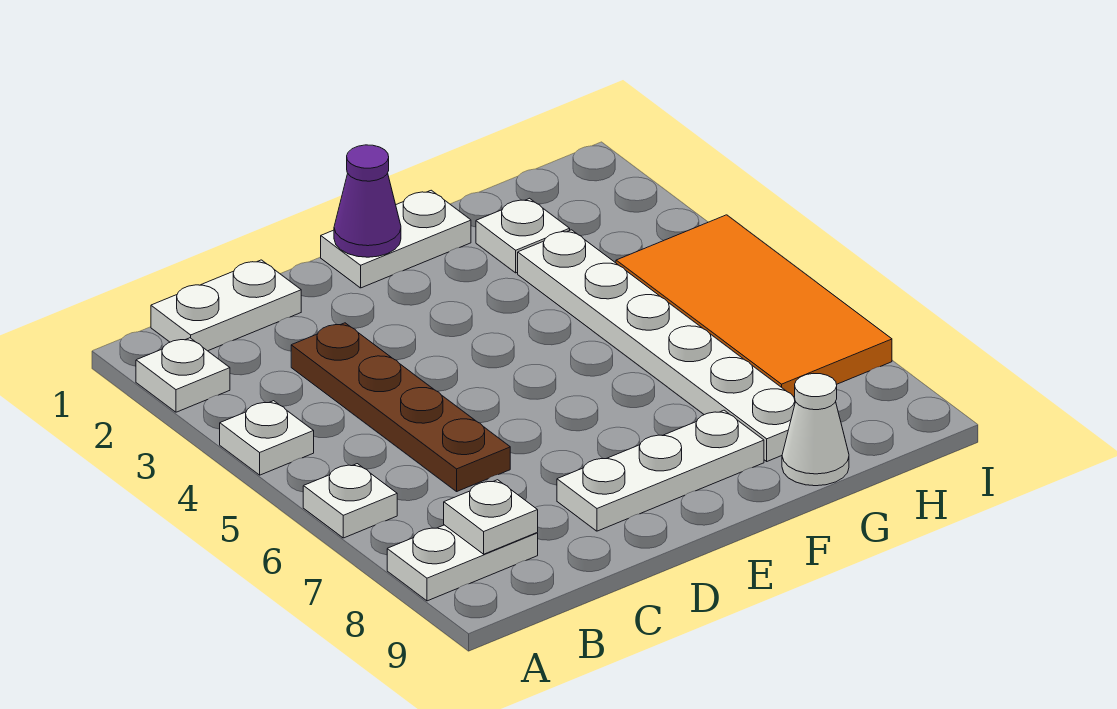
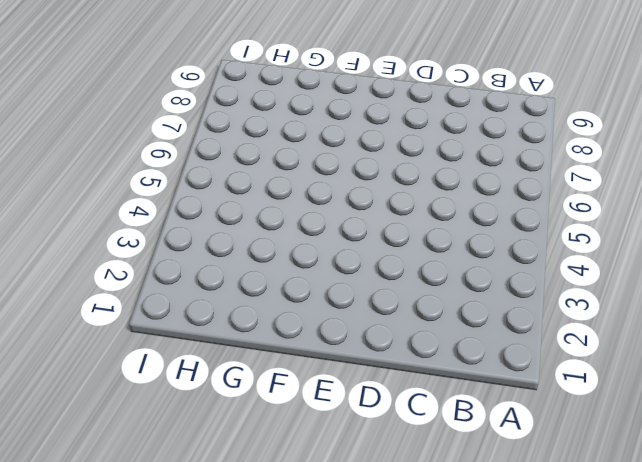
none -> white plate A2 level 1
none -> white plate A4 level 1
none -> white plate A6 level 1

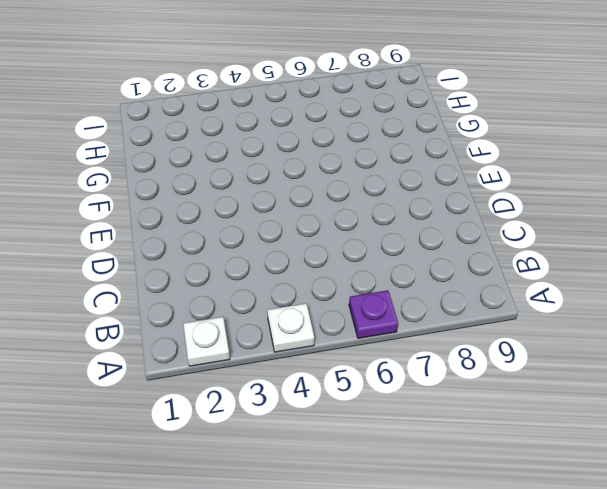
purple plate A6 level 1 -> white plate A6 level 1
none -> white plate A8:B8 level 1
none -> white plate B1:C1 level 1
none -> brown plate C3:C6 level 1

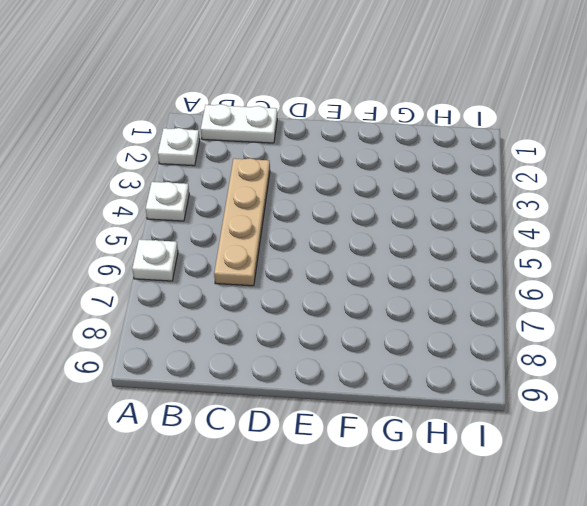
tan plate C3:C6 level 1 -> brown plate C3:C6 level 1
none -> white plate A8:B8 level 1
none -> white plate D8:F8 level 1
none -> white plate E1:F1 level 1

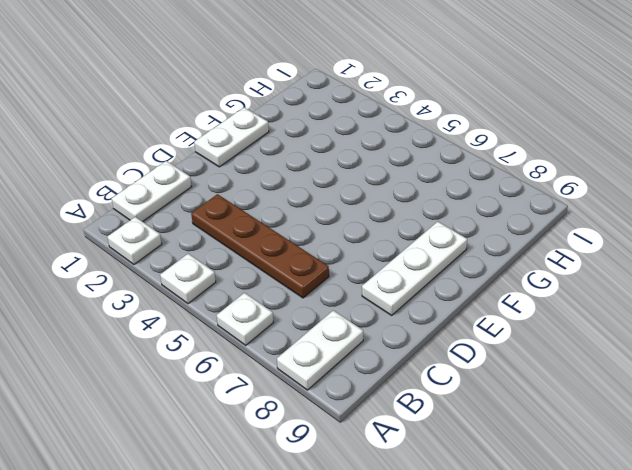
none -> white plate G2 level 1
none -> white plate G3:G8 level 1
none -> white cone G9 level 1

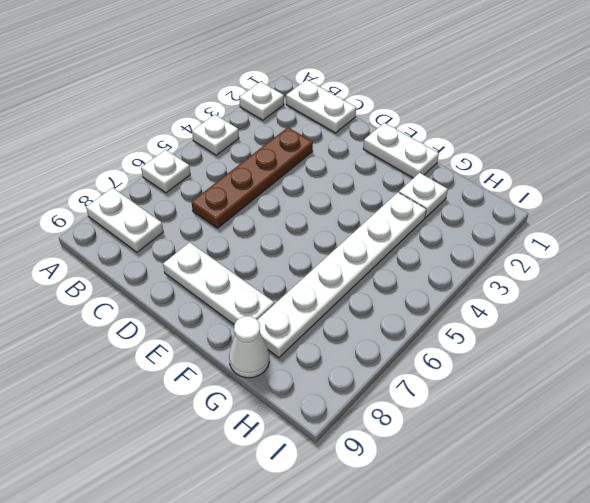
none -> orange tile H4:I7 level 1
none -> white plate B8 level 2
none -> purple cone E1 level 2

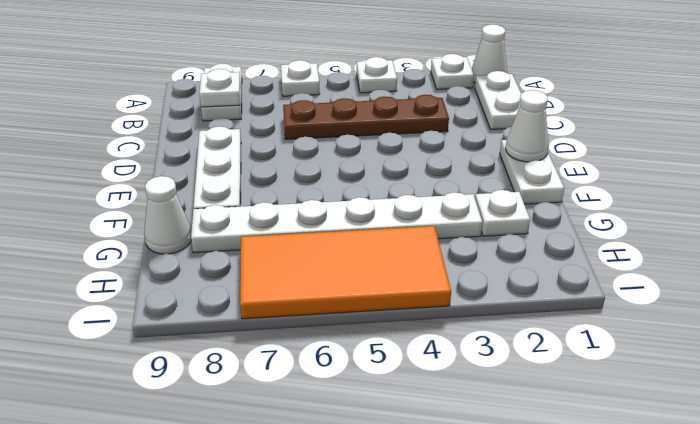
white cone A1 level 1 -> none
white cone E1 level 2 -> purple cone E1 level 2

